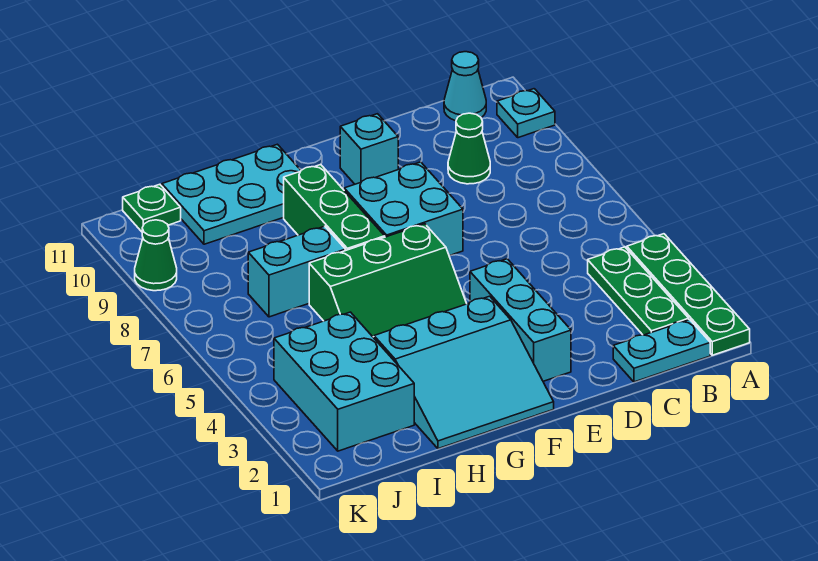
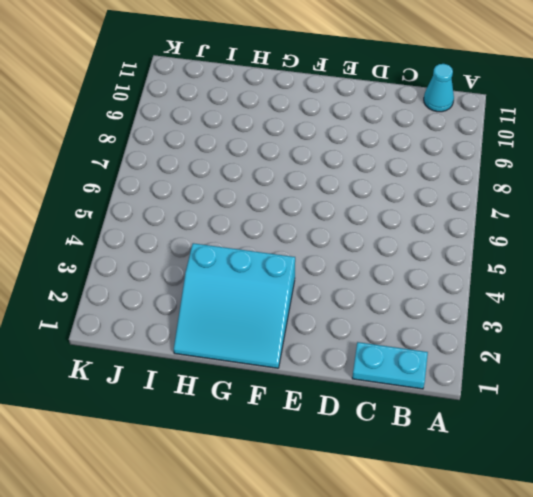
none -> green plate A1:A4 level 1
none -> cyan plate A10 level 1
none -> green plate B2:B4 level 1

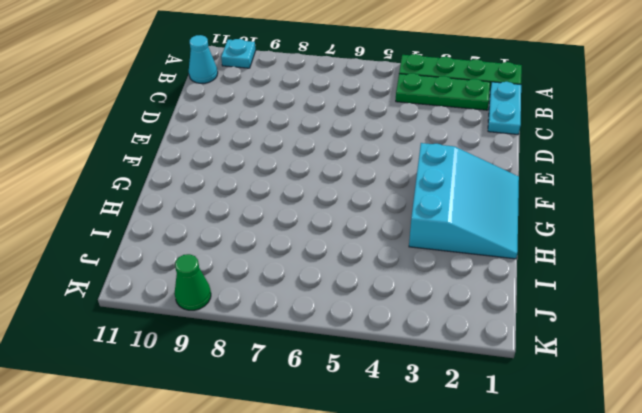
none -> green cone C9 level 1
none -> cyan brick E2:E4 level 1
none -> cyan brick E7:F8 level 1

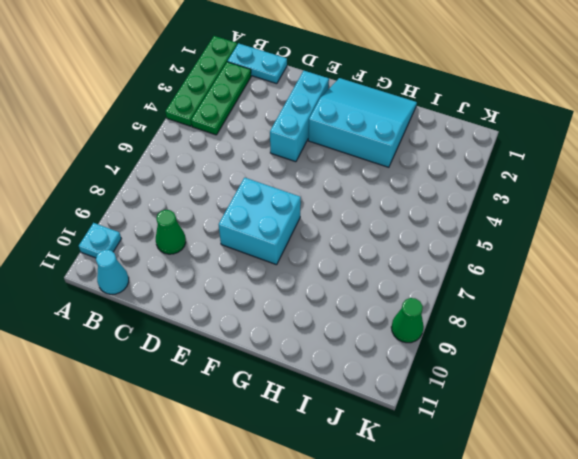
none -> cyan brick E10 level 1
none -> green slope F5:H6 level 1 top 6
none -> green brick G7:G9 level 1

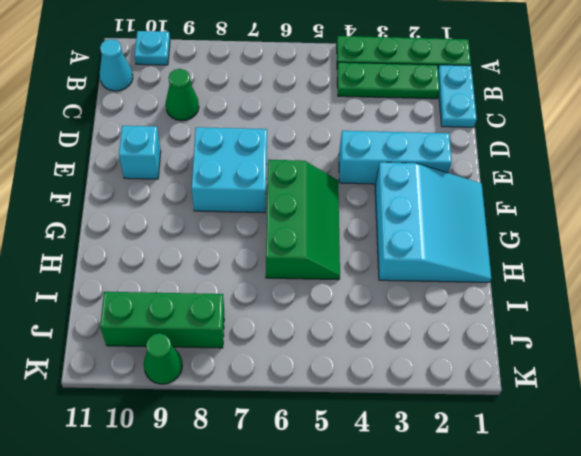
green brick J8:J10 level 1 -> green brick G7:G9 level 1
none -> cyan plate G10:I11 level 1
none -> cyan brick H7:I7 level 1
none -> cyan brick I2:J4 level 1

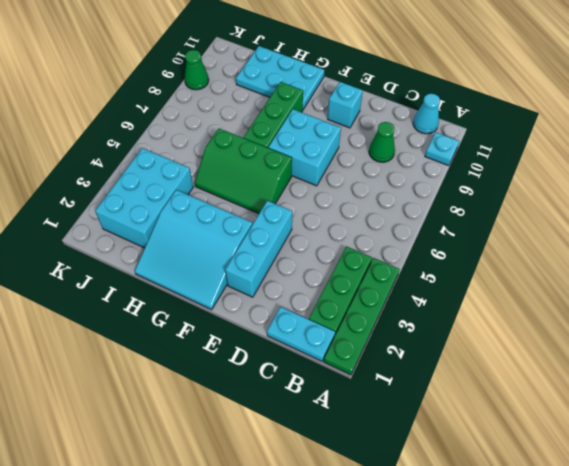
none -> cyan brick H7:I7 level 1
none -> green plate J11 level 1

